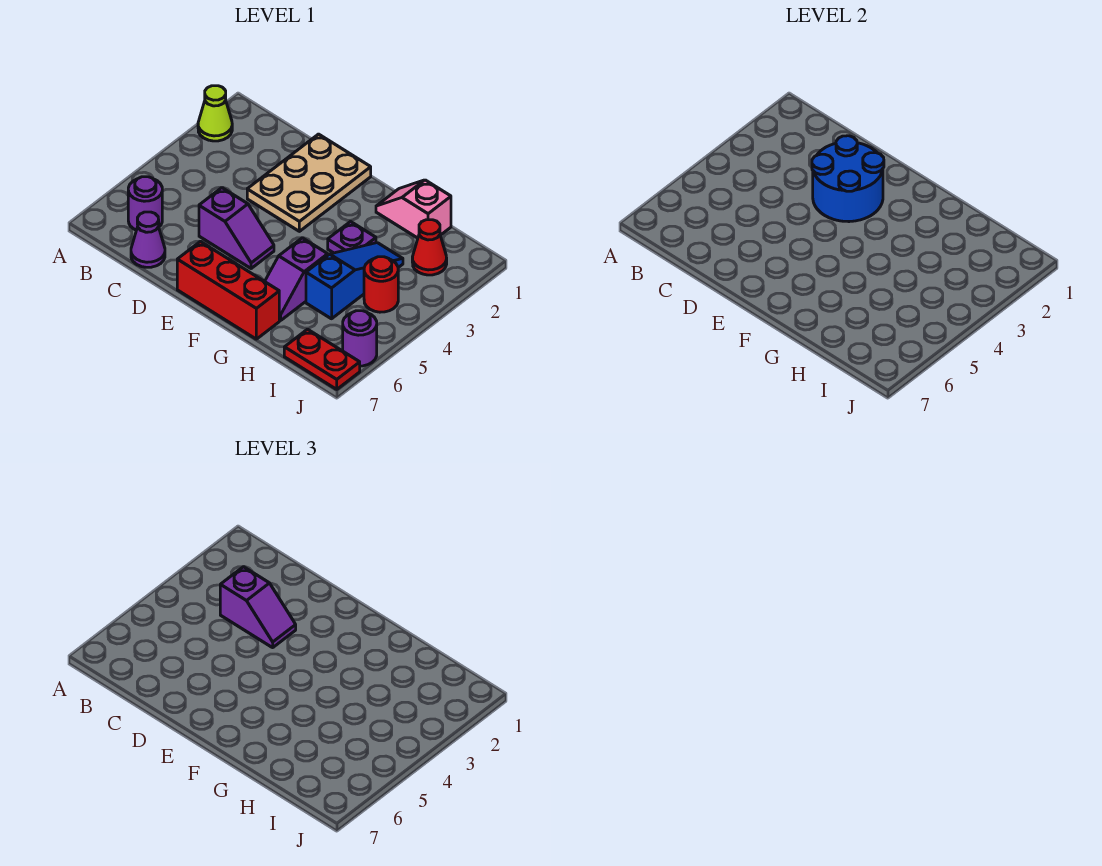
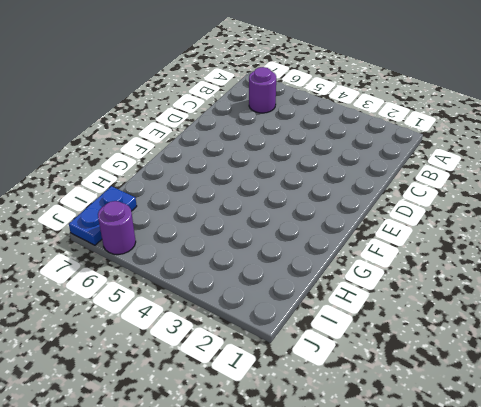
blue plate I7:J7 level 1 -> red plate I7:J7 level 1
none -> lime cone A2 level 1
none -> purple cone C7 level 1
none -> tan plate D1:E3 level 1

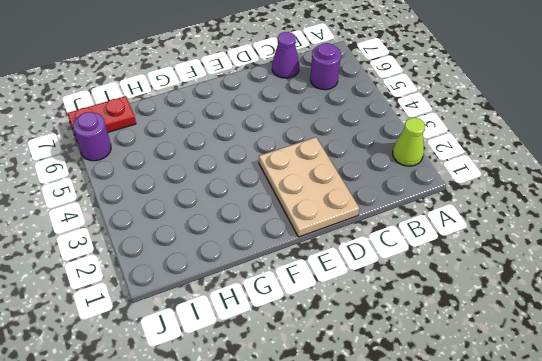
none -> purple slope D5:E5 level 1 top D
none -> red brick E7:G7 level 1
none -> pink slope G1:H1 level 1 top H

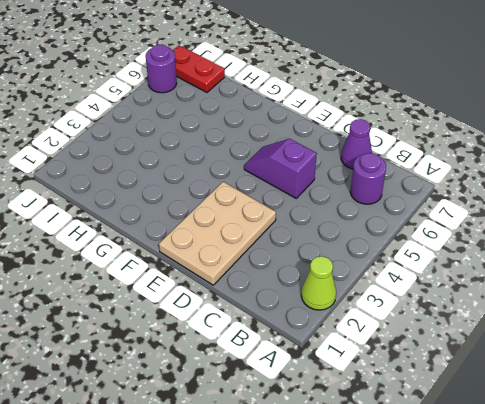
none -> red brick E7:G7 level 1
none -> pink slope G1:H1 level 1 top H
none -> purple plate G3 level 1

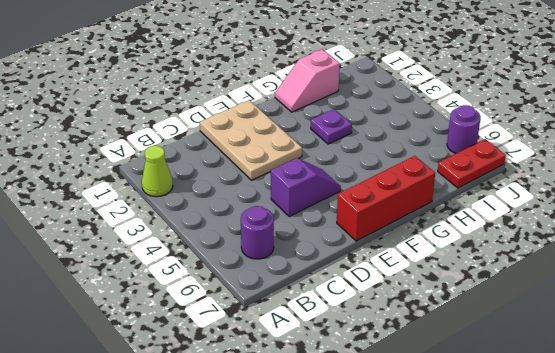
none -> purple cone C7 level 1
none -> purple slope G5:G6 level 1 top 5
none -> blue slope H3:H5 level 1 top 5

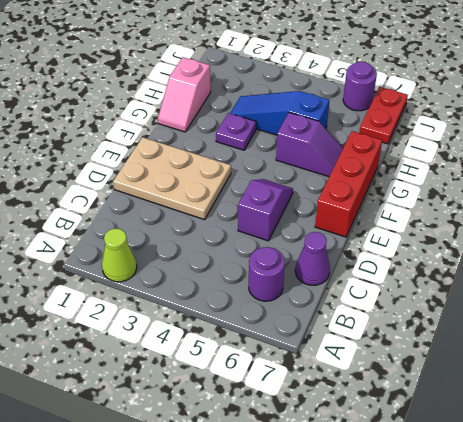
none -> red cone I2 level 1
none -> red round brick I4 level 1
none -> blue round brick D2:E3 level 2

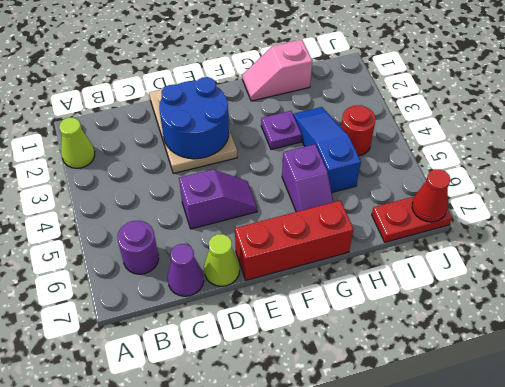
lime cone D7 level 1 -> none
red cone J7 level 2 -> red cone I2 level 1
none -> purple round brick J6 level 1
none -> purple slope C3:D3 level 3 top C

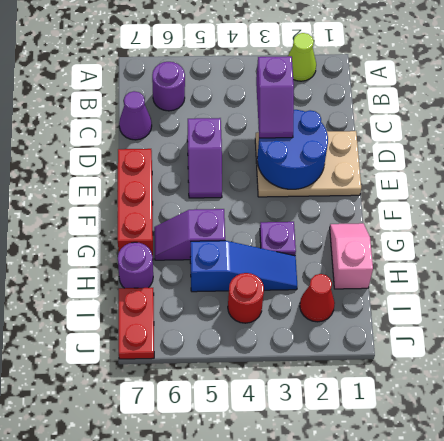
purple round brick H7 level 1 -> purple round brick J6 level 1

